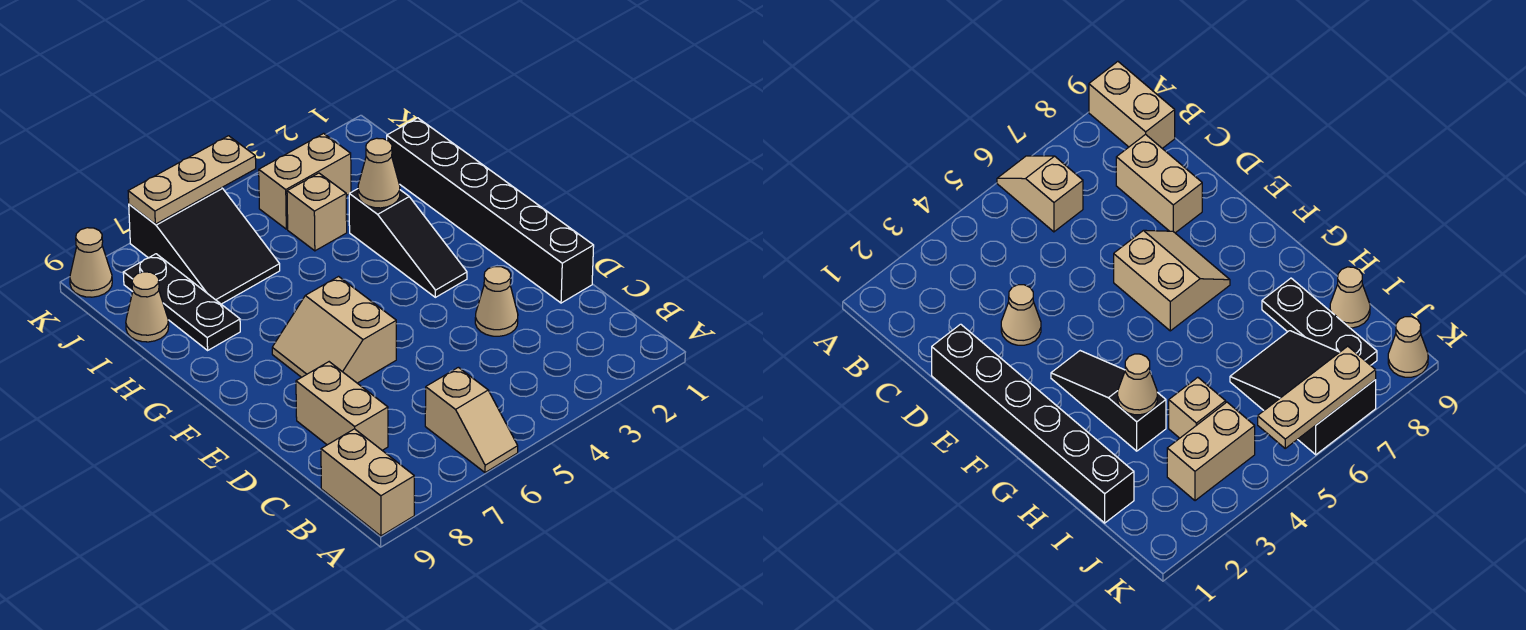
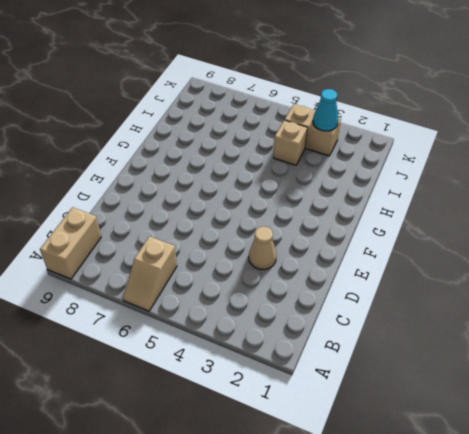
cyan cone J3 level 2 -> none
none -> tan brick C8:D8 level 1
none -> black brick D1:I1 level 1
none -> tan slope E6:F7 level 1 top 6

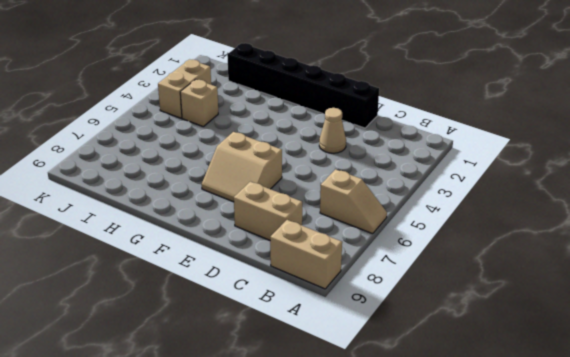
none -> black slope F3:H3 level 1 top H
none -> black plate H8:J8 level 1
none -> black slope I6:K7 level 1 top K

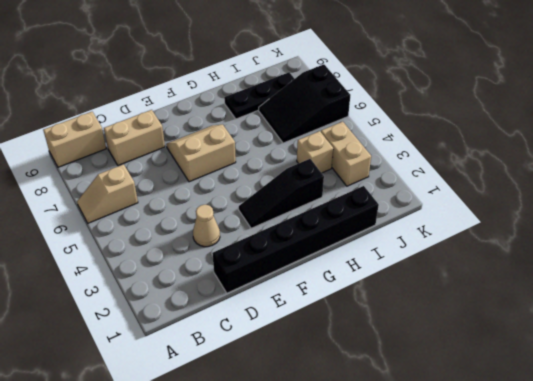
none -> tan cone I9 level 1
none -> tan cone K9 level 1
none -> tan cone H3 level 2

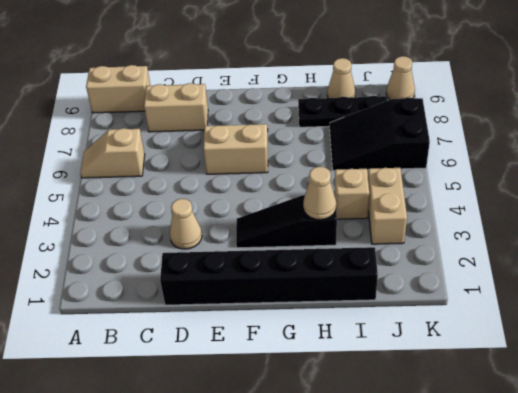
none -> tan plate K5:K7 level 2

